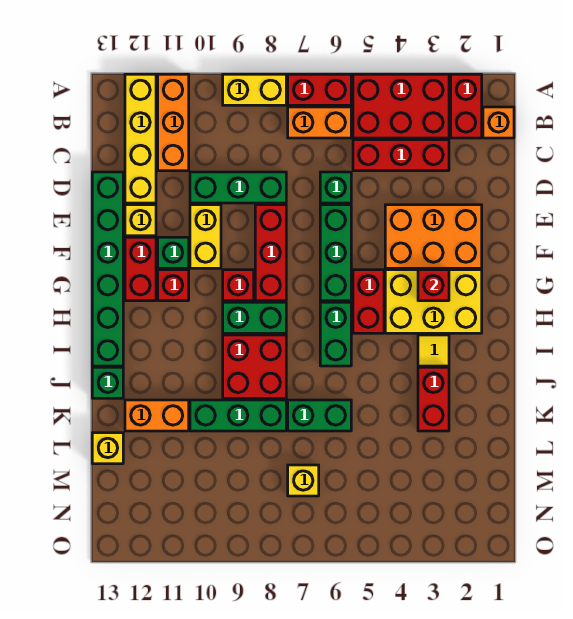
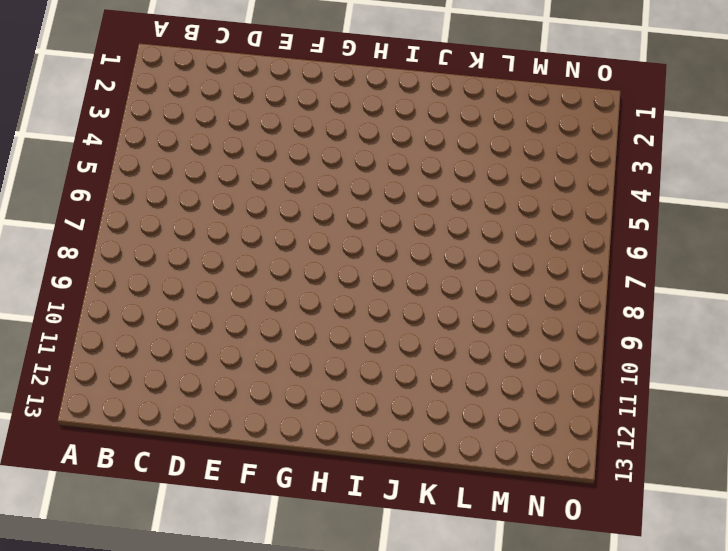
none -> red brick A2:B2 level 1
none -> red brick A3:B5 level 1
none -> red brick A6:A7 level 1
none -> yellow brick A8:A9 level 1

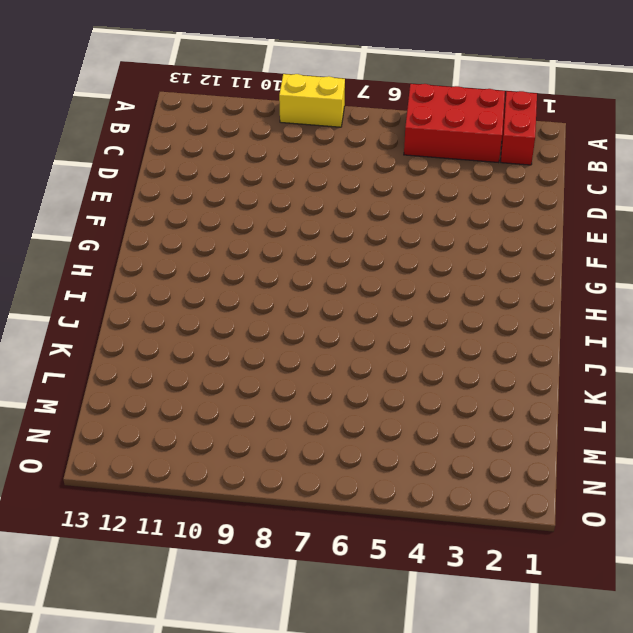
none -> red brick A6:A7 level 1
none -> orange brick A11:C11 level 1
none -> yellow brick A12:D12 level 1
none -> orange brick B1 level 1

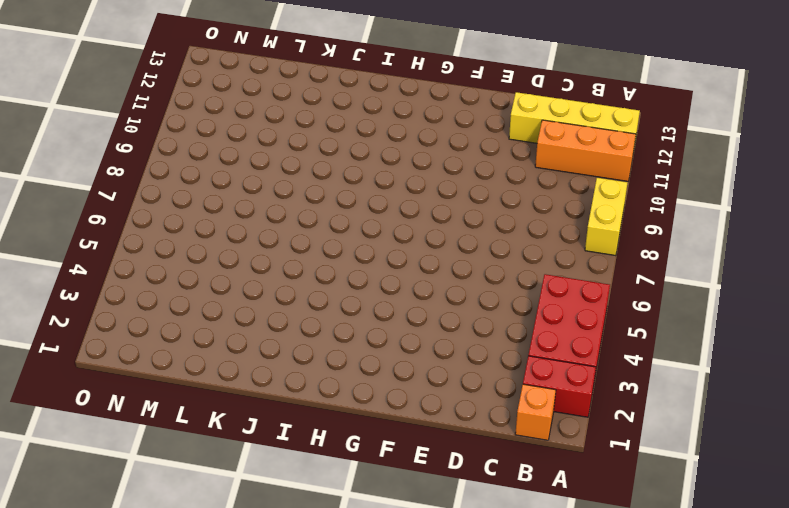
none -> red brick A6:A7 level 1
none -> orange brick B6:B7 level 1
none -> red brick C3:C5 level 1
none -> green brick D6 level 1

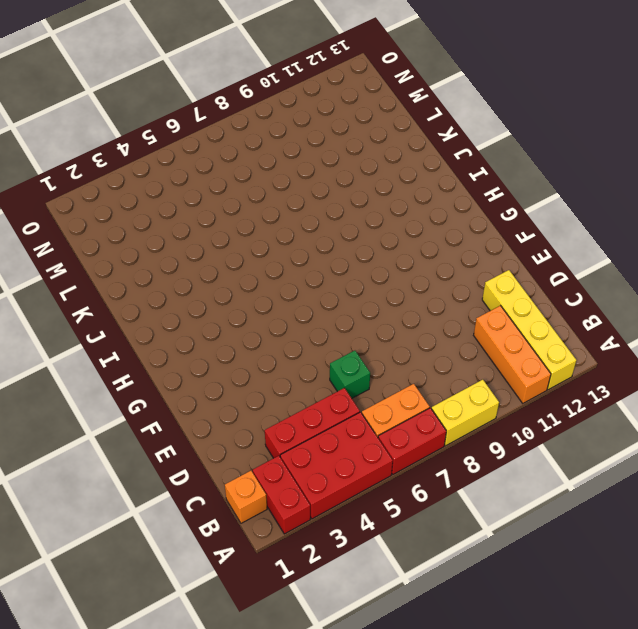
none -> green brick D8:D10 level 1
none -> green brick D13:I13 level 1
none -> orange brick E2:F4 level 1
none -> green brick E6:G6 level 1

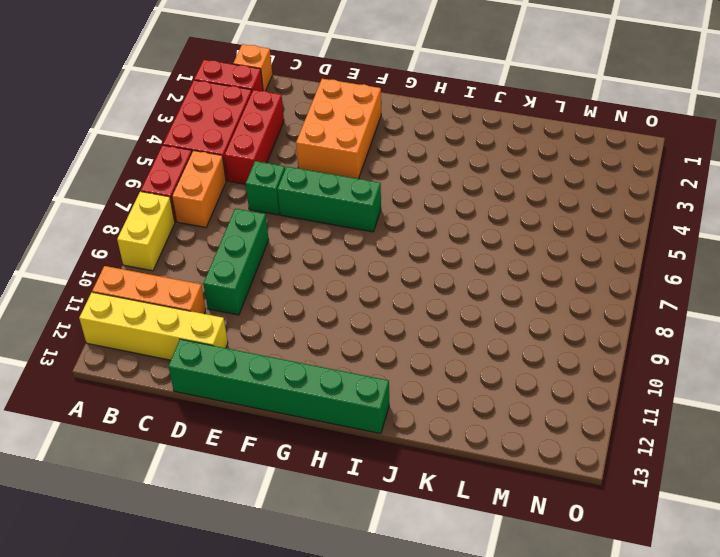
none -> red brick E8:G8 level 1
none -> yellow brick E10:F10 level 1
none -> yellow brick E12 level 1
none -> green brick F11 level 1

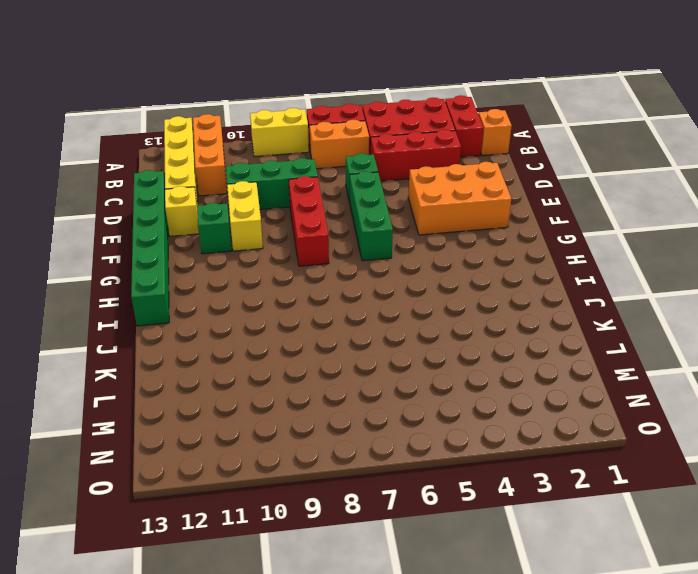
none -> red brick F12:G12 level 1
none -> yellow brick G2:H4 level 1
none -> red brick G5:H5 level 1
none -> red brick G9 level 1

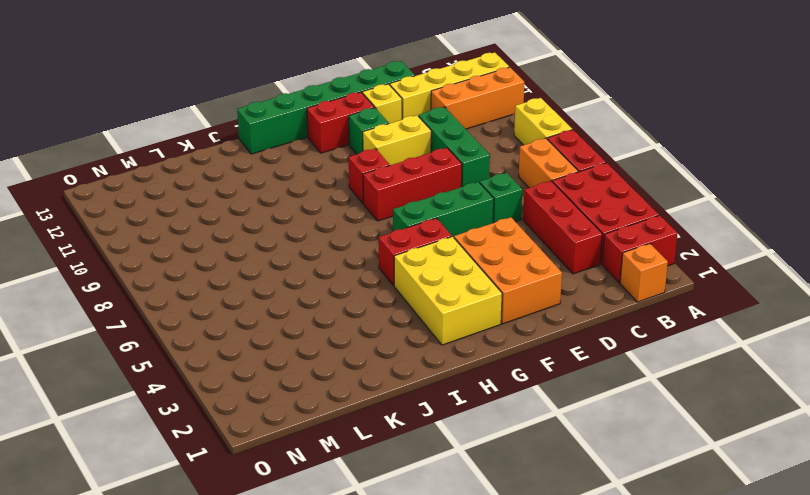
none -> red brick G11 level 1
none -> green brick H6:I6 level 1
none -> green brick H8:H9 level 1
none -> yellow tile I3 level 1

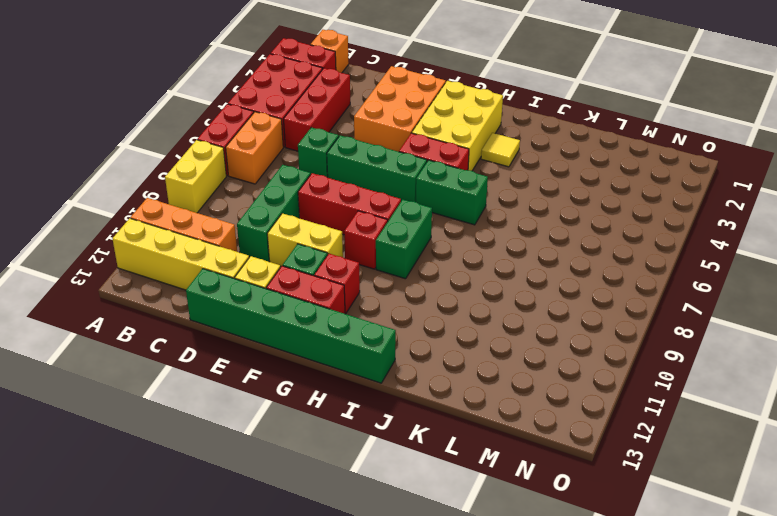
none -> red brick I8:J9 level 1
none -> red brick J3:K3 level 1
none -> green brick J13 level 1
none -> green brick K6:K7 level 1

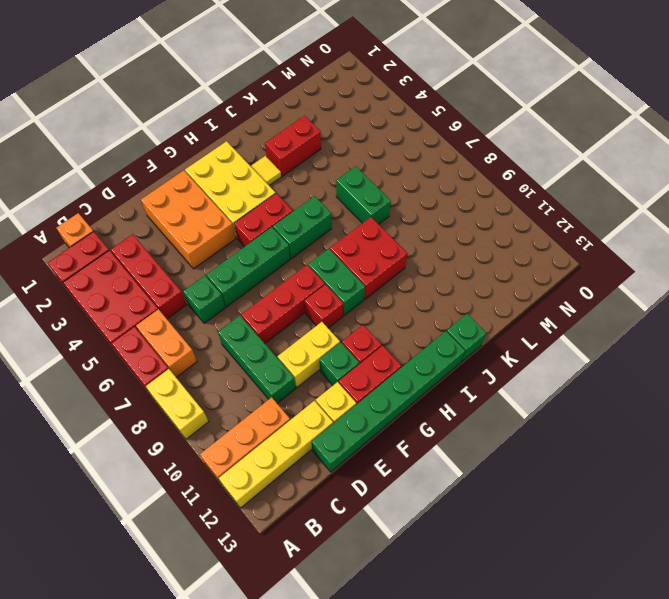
none -> green brick K8:K10 level 1
none -> orange brick K11:K12 level 1
none -> yellow brick L13 level 1
none -> yellow brick M7 level 1

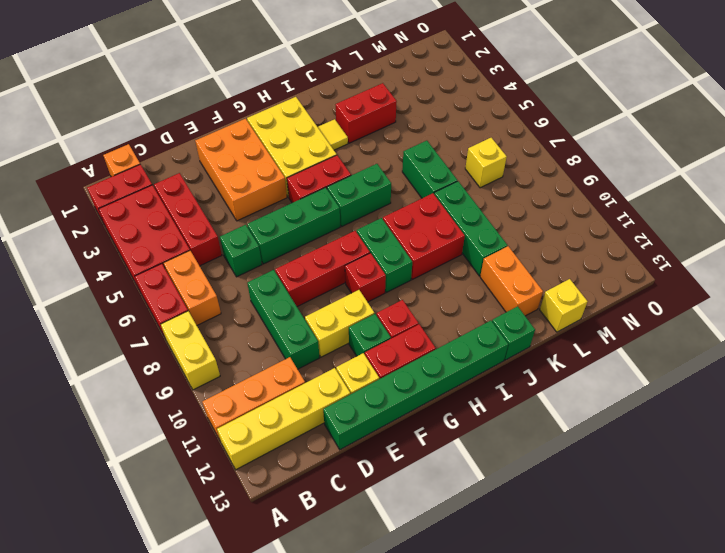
none -> red brick G3 level 2

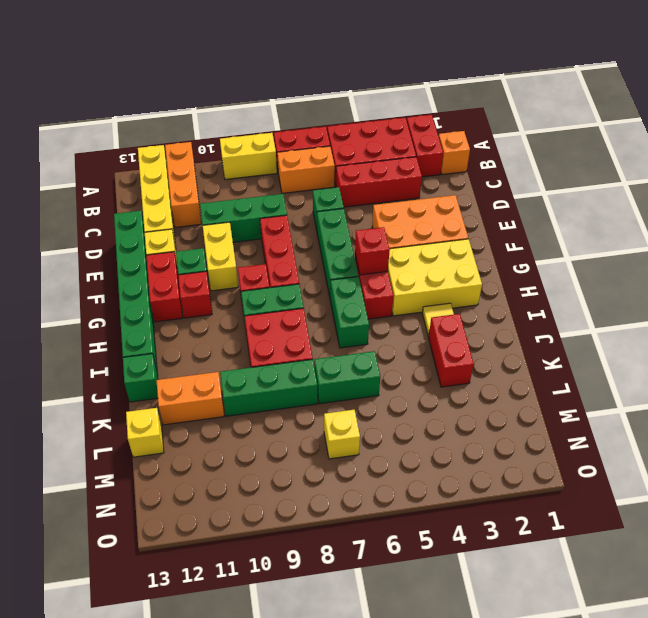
red brick G5 level 2 -> red brick G3 level 2

